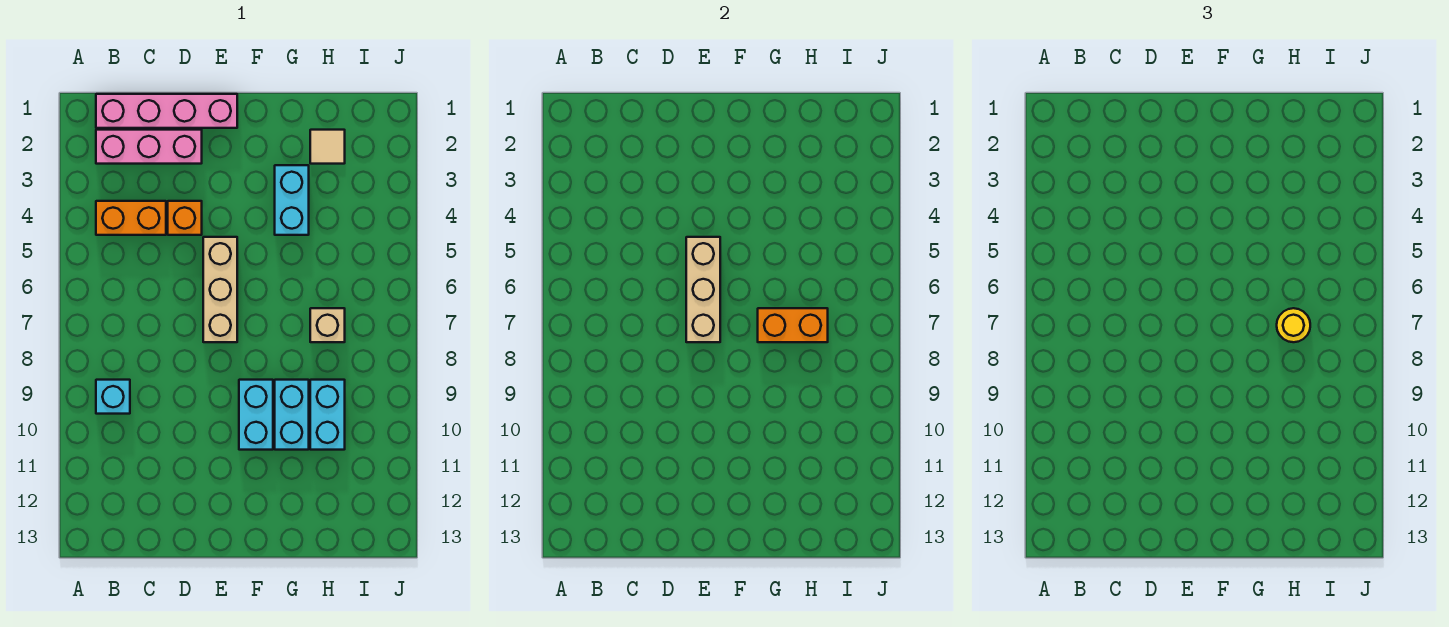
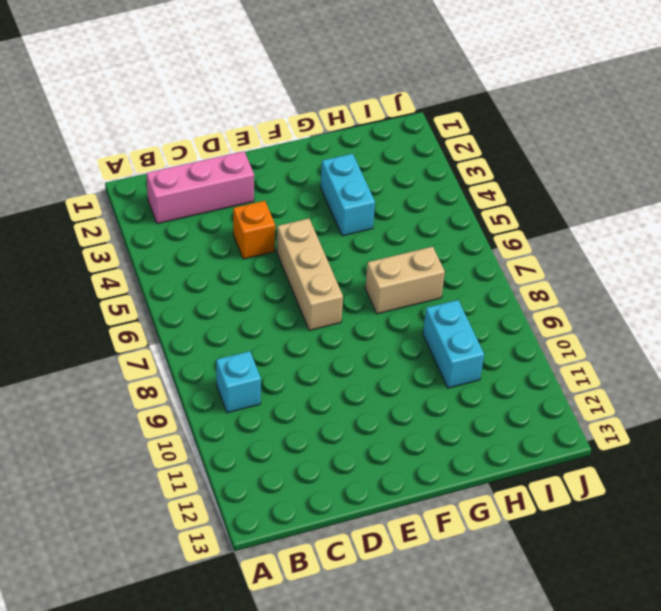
tan brick G7:H7 level 1 -> tan brick H7 level 1
none -> pink brick B1:E1 level 1
none -> orange brick B4:C4 level 1
none -> cyan brick F9:F10 level 1

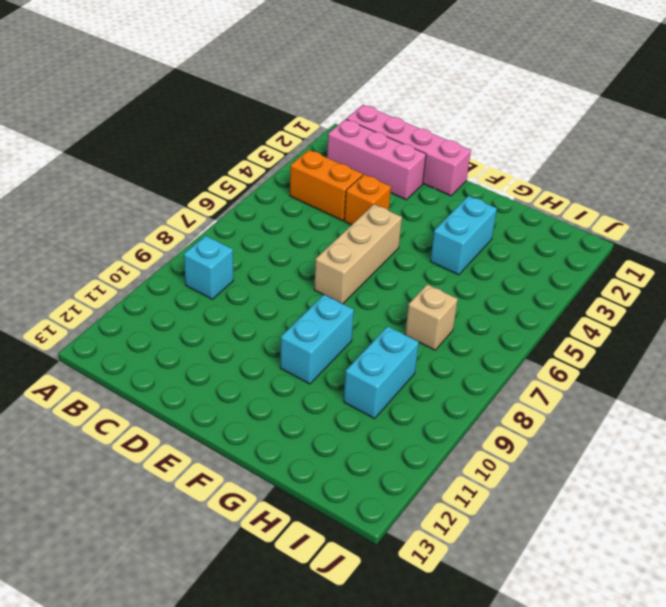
none -> cyan brick G9:G10 level 1
none -> tan tile H2 level 1
none -> tan brick E5:E7 level 2

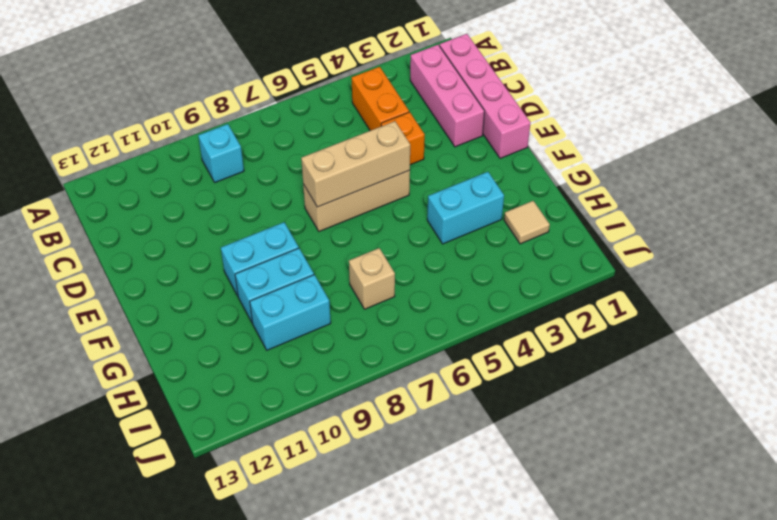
none -> orange brick G7:H7 level 2
none -> yellow round brick H7 level 3

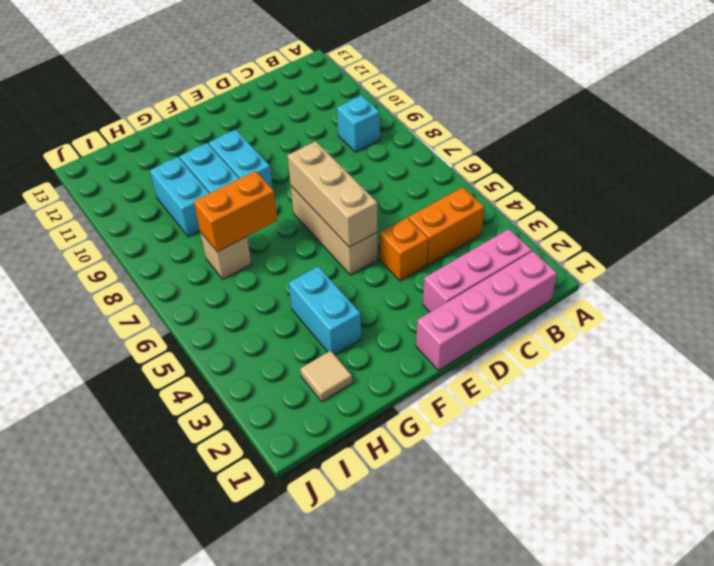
none -> yellow round brick H7 level 3

